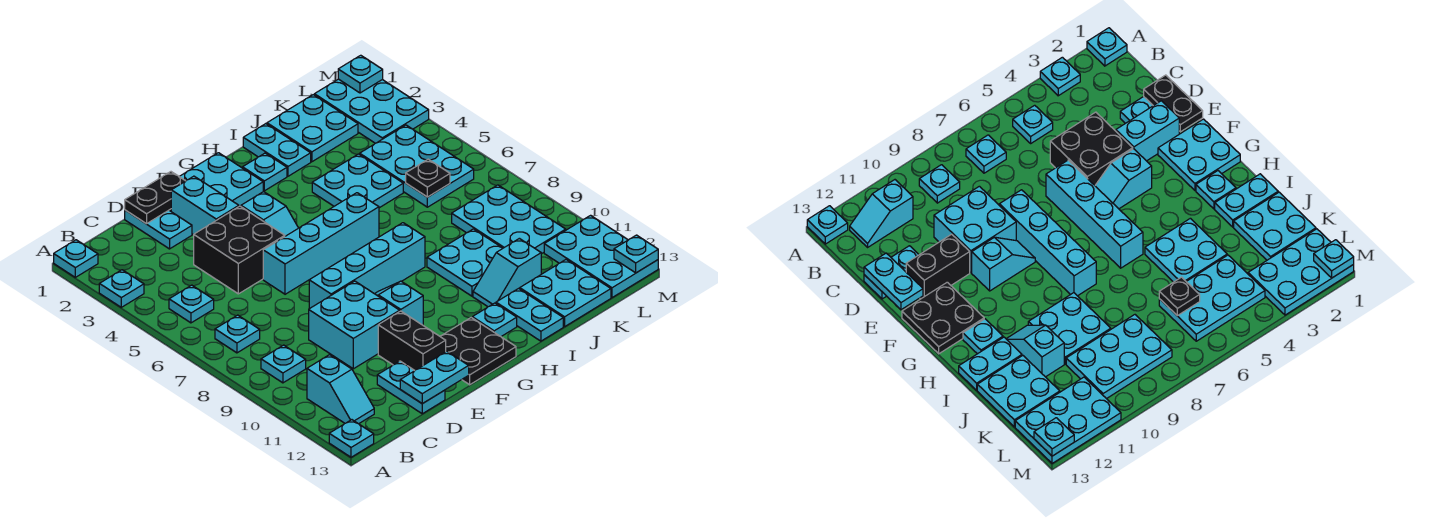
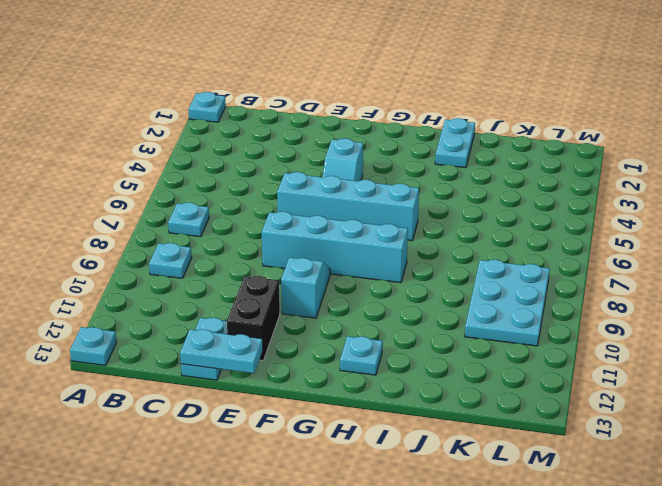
none -> cyan plate A3 level 1
none -> cyan plate B5 level 1
none -> cyan slope B11:B12 level 1 top 11
none -> cyan plate D1:D2 level 1

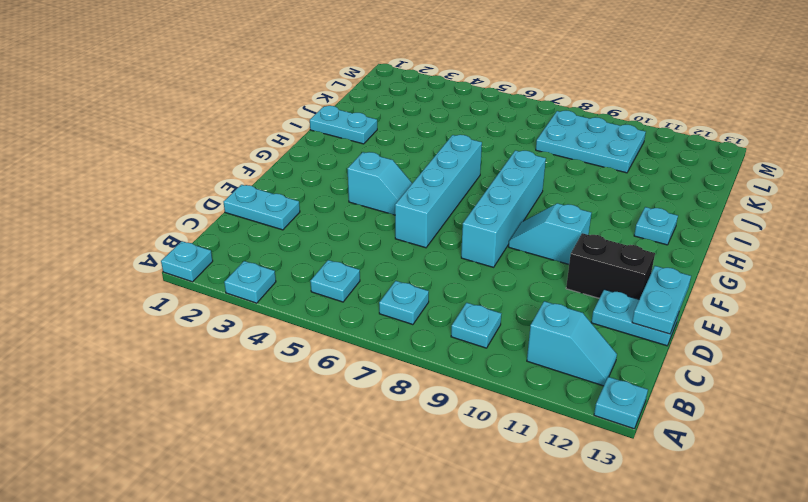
none -> black brick D4:E5 level 1
none -> cyan brick D9:E10 level 1
none -> cyan brick E2:E3 level 1
none -> cyan plate F1:G2 level 1

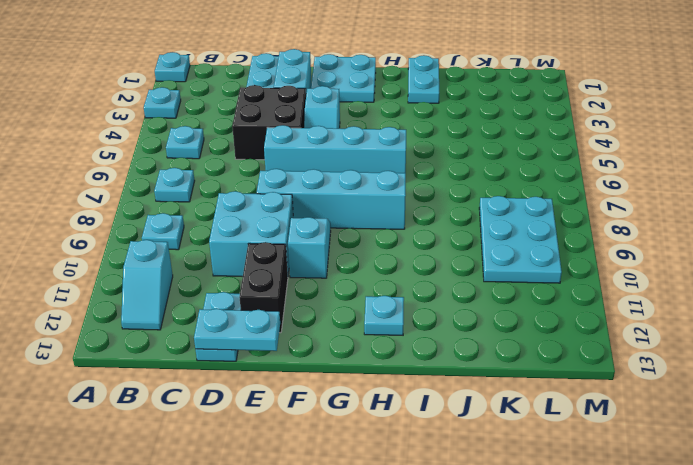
none -> cyan plate A13 level 1
none -> black plate F12:G13 level 1
none -> cyan plate H2 level 1
none -> cyan plate I4:J5 level 1

